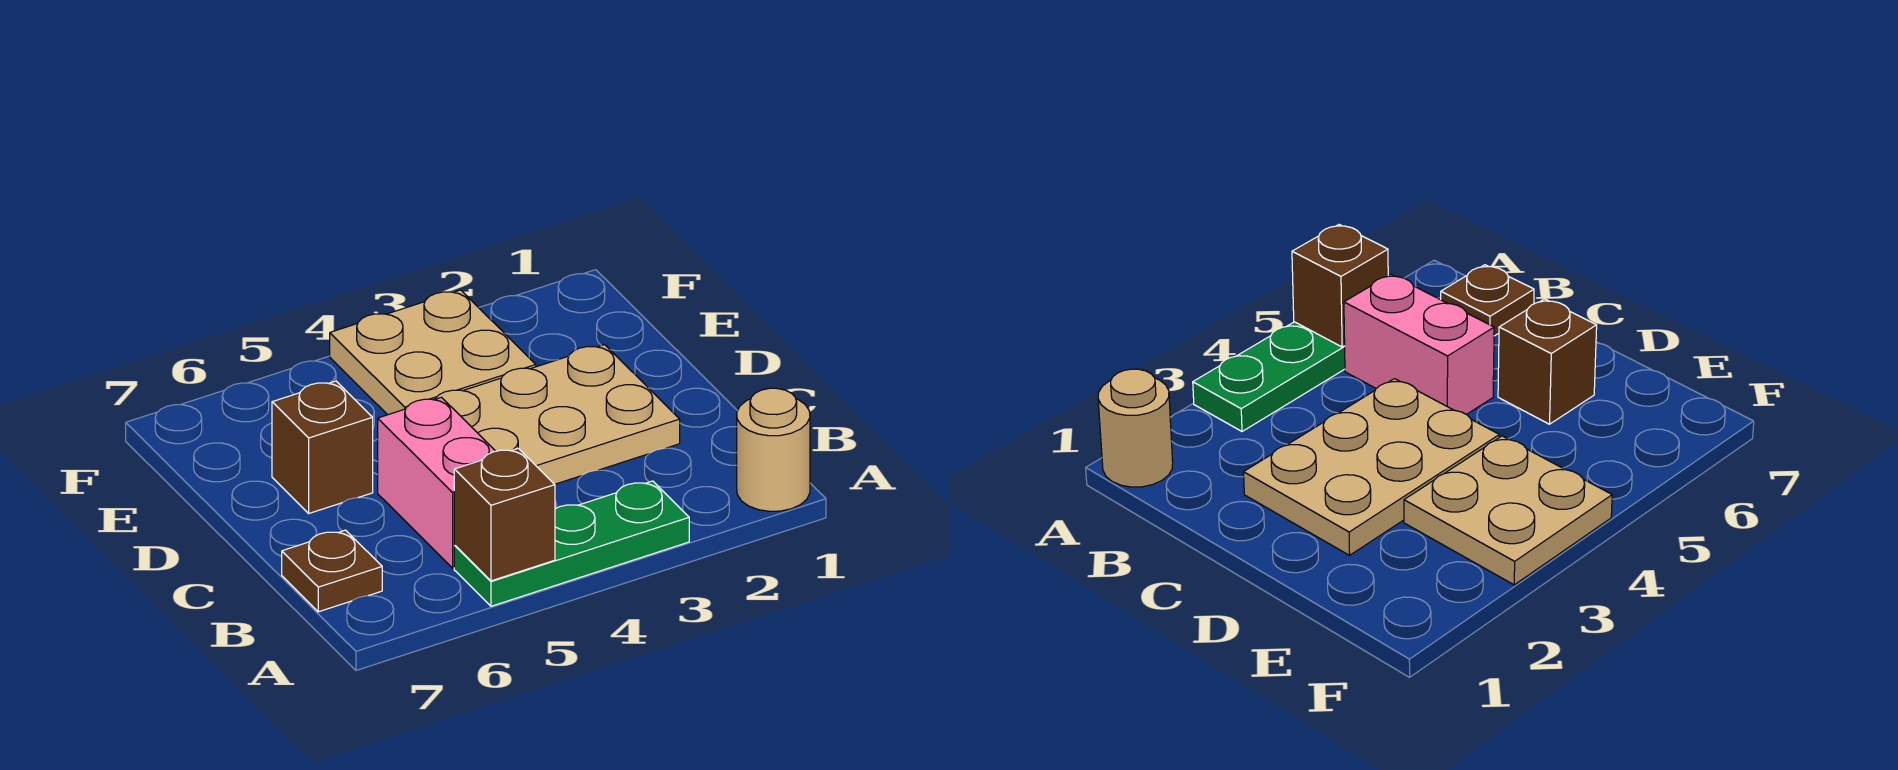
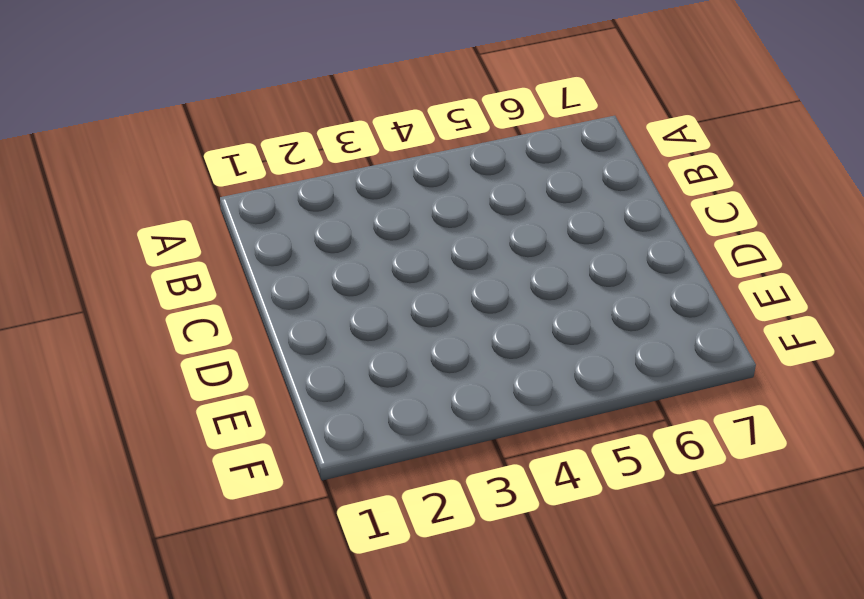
none -> tan round brick A1 level 1
none -> green plate A3:A5 level 1

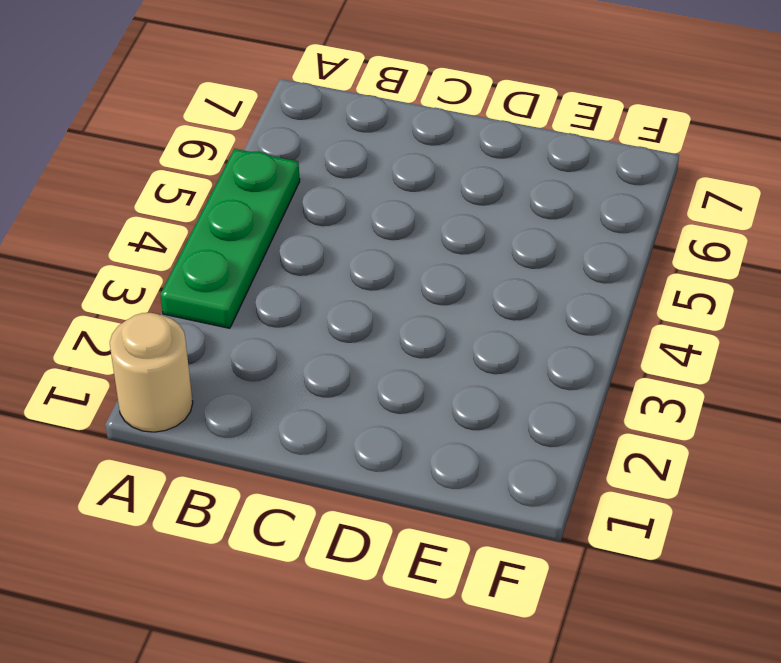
none -> pink brick B5:C5 level 1
none -> brown plate B7 level 1

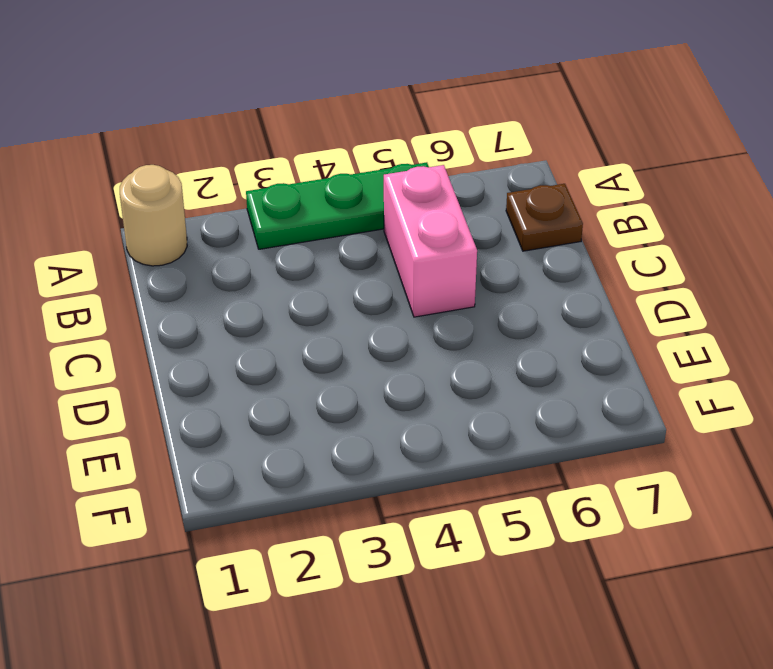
none -> tan plate C2:D4 level 1
none -> brown brick D6 level 1

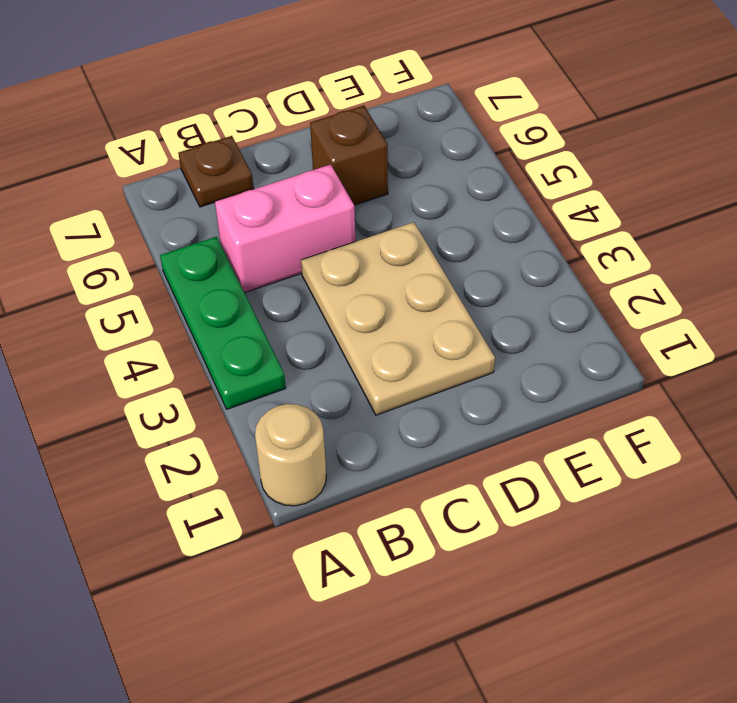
none -> tan plate E3:F4 level 1
none -> brown brick A5 level 2

